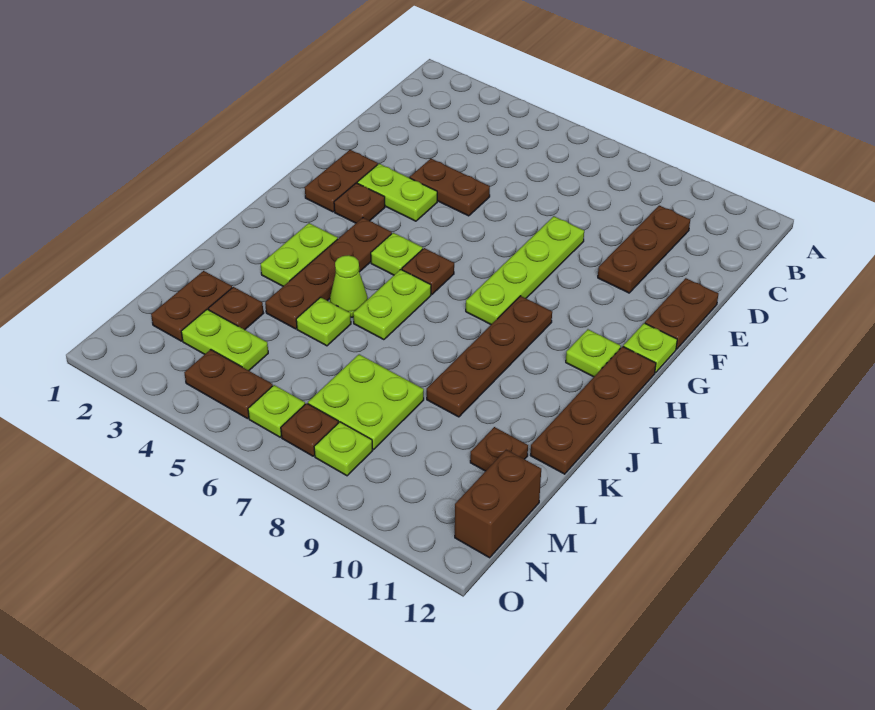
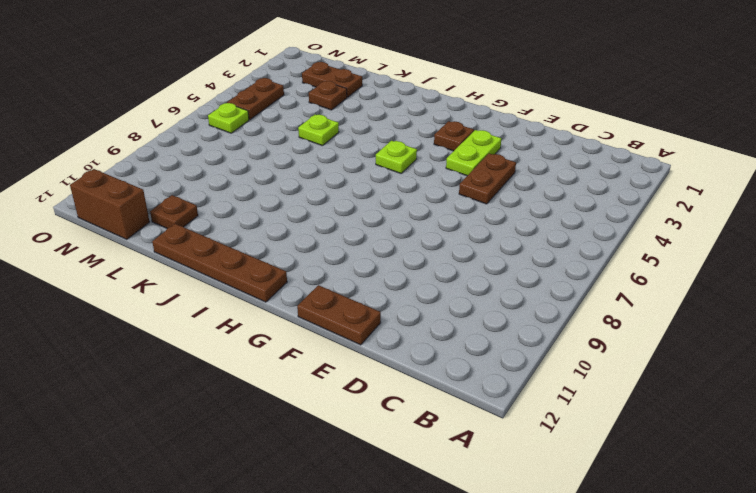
none -> brown plate C10:E10 level 1
none -> lime plate E8:H8 level 1
none -> brown plate F2:G2 level 1

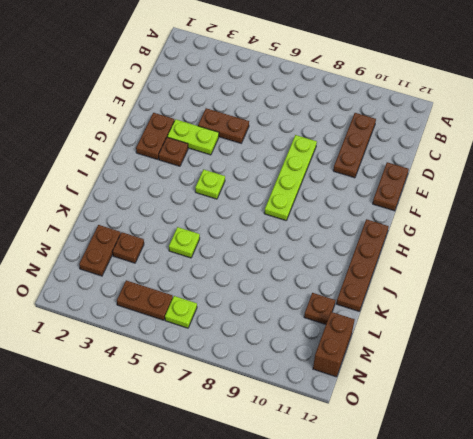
none -> lime plate G12 level 1
none -> brown plate H4:K4 level 1
none -> brown plate H6 level 1

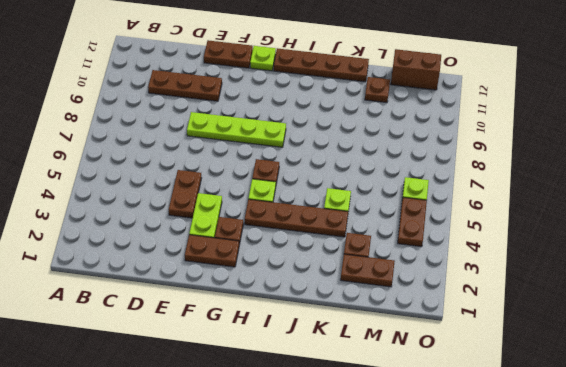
none -> brown plate H9:K9 level 1
none -> lime plate H11 level 1
none -> lime plate I3:J3 level 1

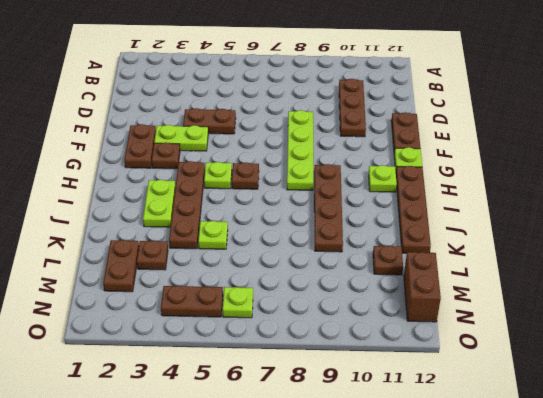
none -> lime plate I6:J6 level 1
none -> lime cone J5 level 1
none -> lime plate L7:M8 level 1

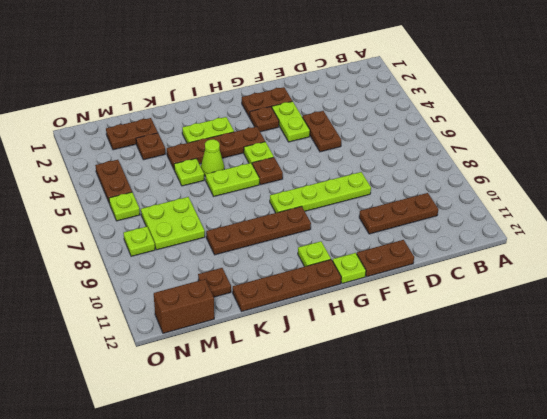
none -> lime plate M3:M4 level 1
none -> brown plate N7 level 1

